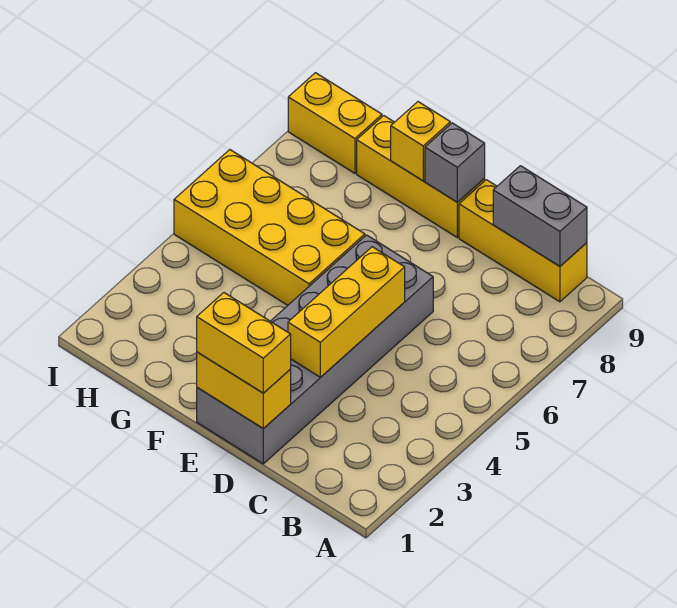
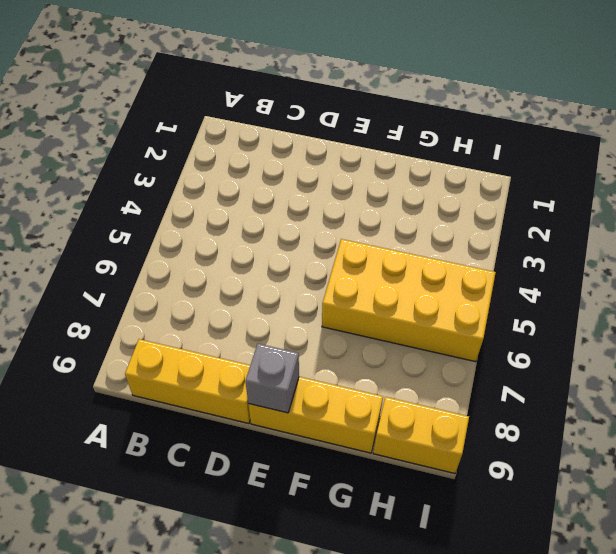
none -> grey brick D1:E6 level 1
none -> grey brick B9:C9 level 2

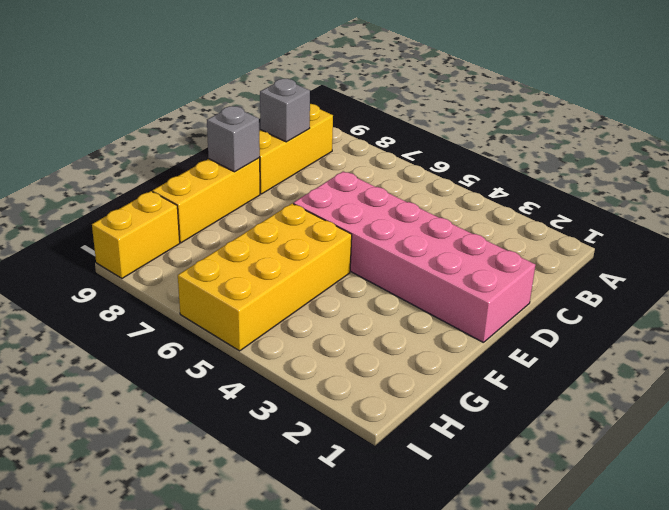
grey brick C9 level 2 -> grey brick B9:C9 level 2
pink brick D1:E6 level 1 -> grey brick D1:E6 level 1
none -> yellow brick D1:E1 level 2
none -> yellow brick D3:D5 level 2

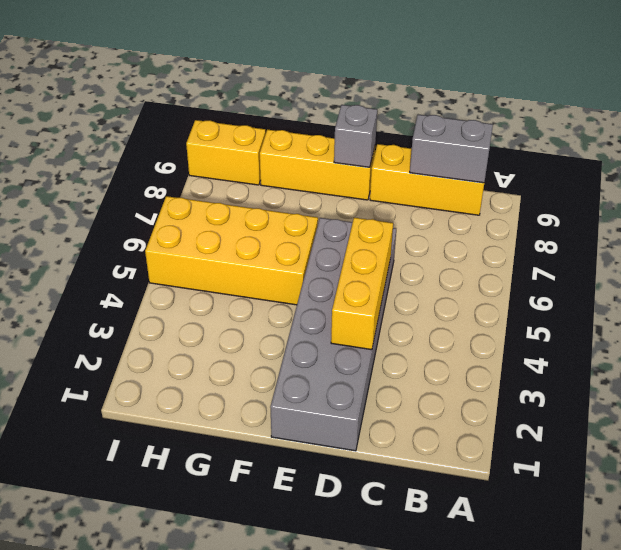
none -> yellow brick D1:E1 level 2
none -> yellow brick F9 level 2

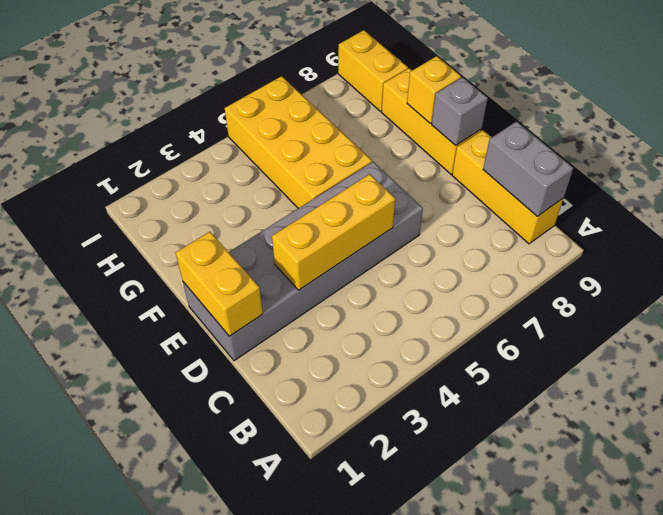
none -> yellow brick D1:E1 level 3

